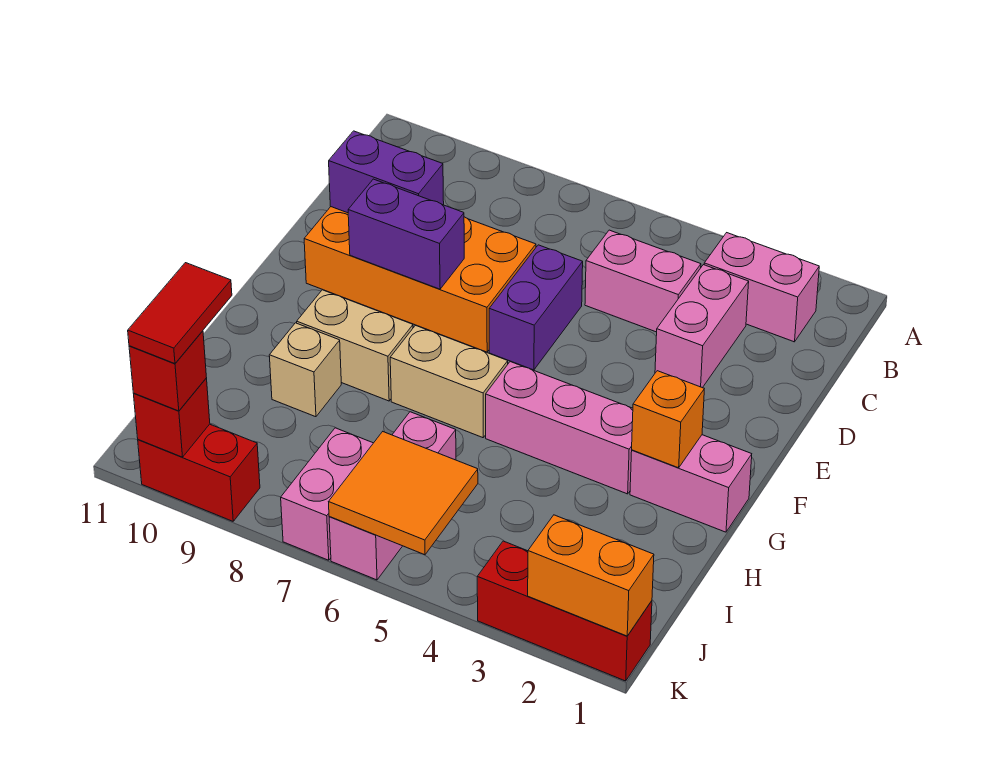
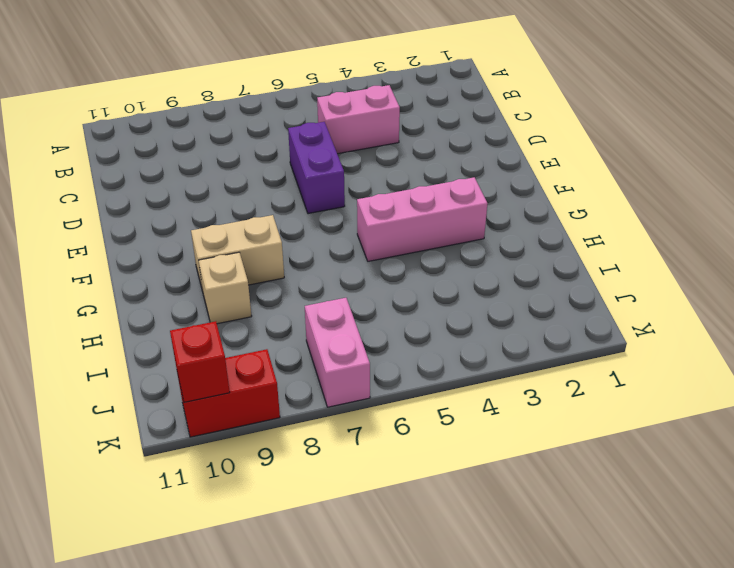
none -> pink brick B2:B3 level 1
none -> pink brick C3:D3 level 1
none -> orange brick D7:E10 level 1

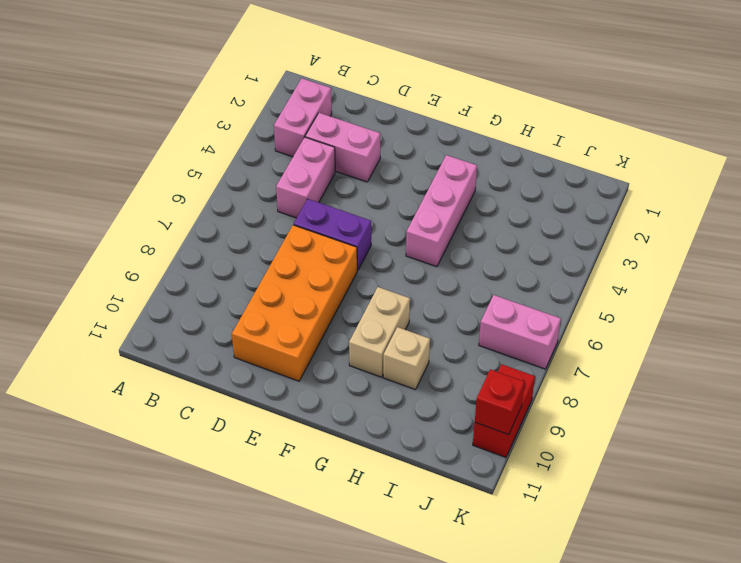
none -> pink brick G1:G2 level 1
none -> tan brick G6:G7 level 1
none -> pink brick I6:K6 level 1

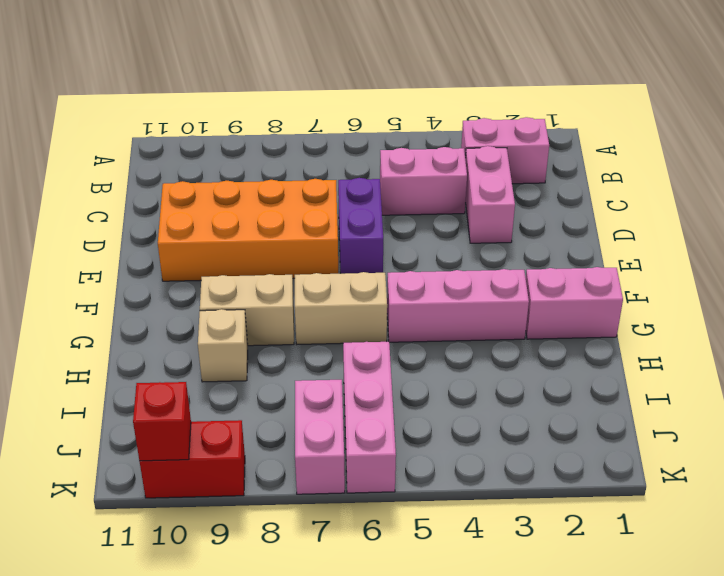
none -> red brick K1:K3 level 1
none -> purple brick D9:D10 level 2
none -> purple brick E8:E9 level 2

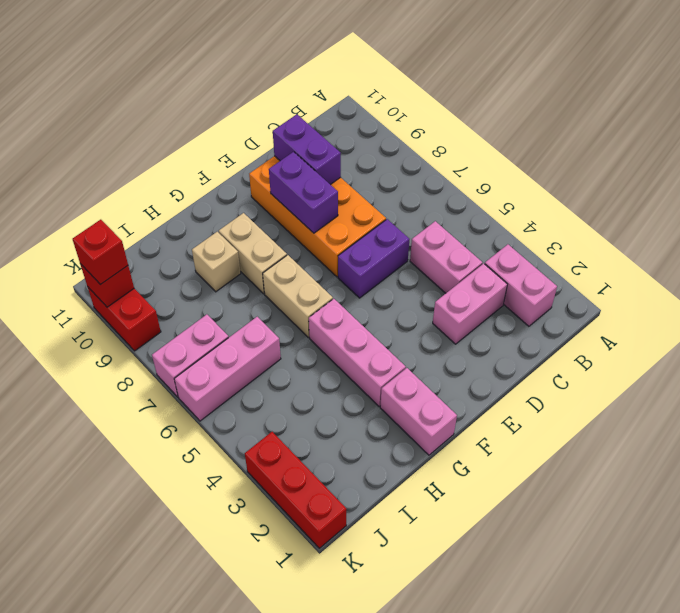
none -> orange brick G2 level 2
none -> orange tile J5:K6 level 2
none -> orange brick K1:K2 level 2

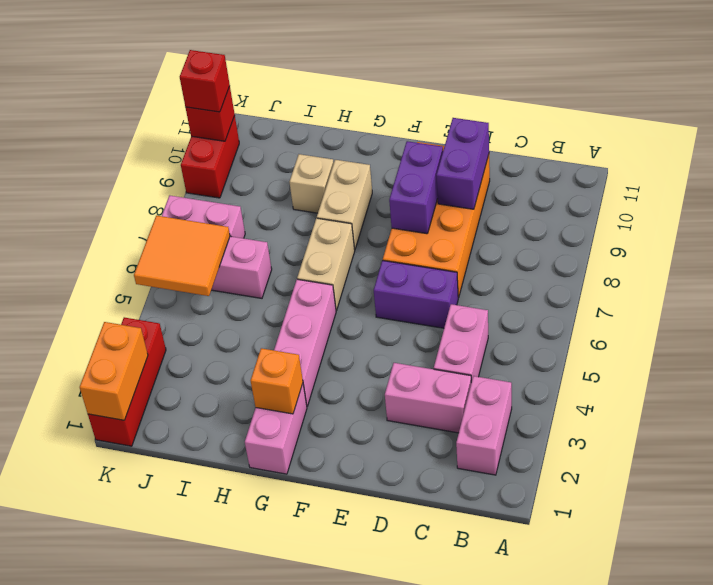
none -> red tile J10:K10 level 4

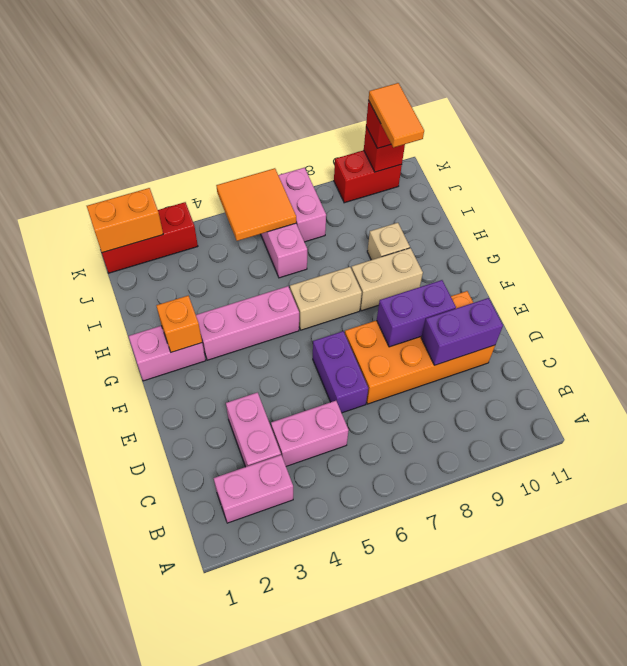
orange tile J10:K10 level 4 -> red tile J10:K10 level 4

